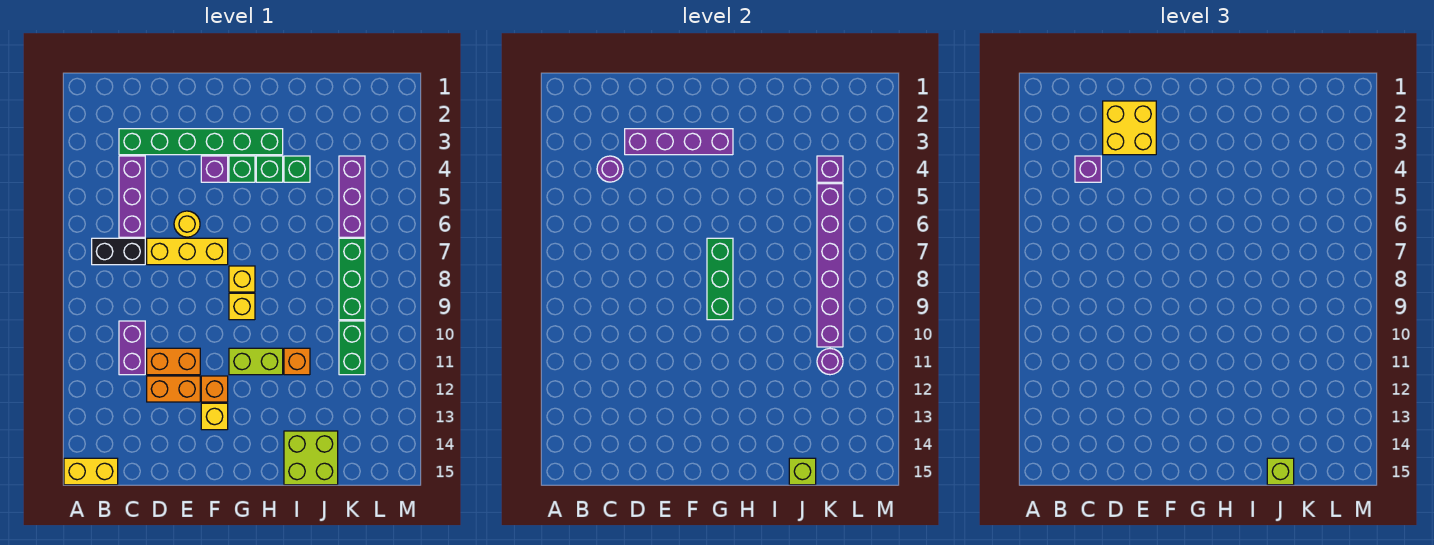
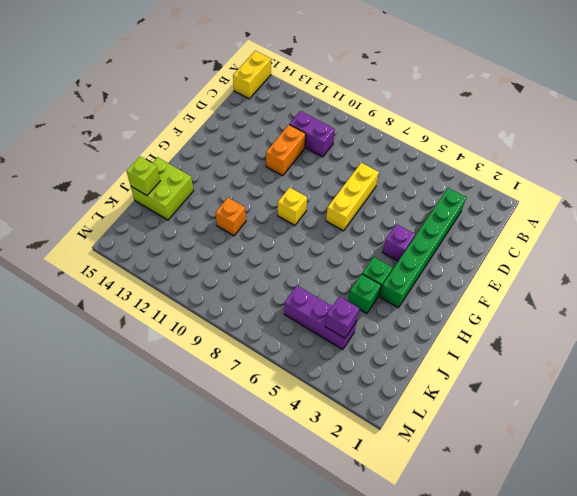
none -> black brick B7:C7 level 1
none -> purple brick C4:C6 level 1
none -> orange brick D12:E12 level 1
none -> yellow round brick E6 level 1

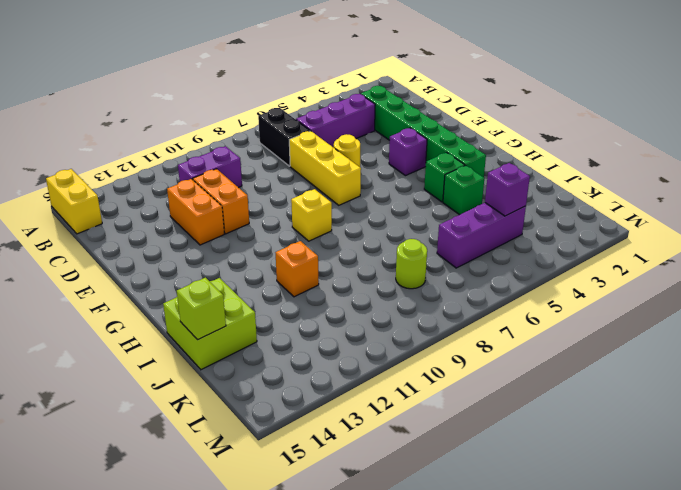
lime round brick K8 level 1 -> green brick K7:K9 level 1
none -> orange brick F12 level 1
none -> yellow brick F13 level 1
none -> green brick G4 level 1
none -> yellow brick G8 level 1

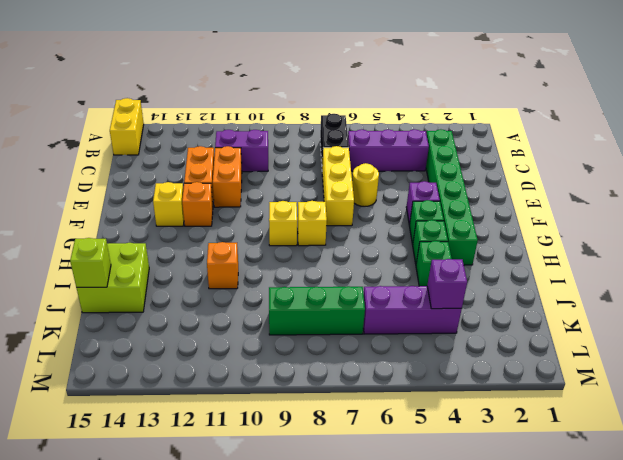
none -> lime brick G11:H11 level 1
none -> green brick K10:K11 level 1
none -> purple round brick C4 level 2
none -> purple brick D3:G3 level 2

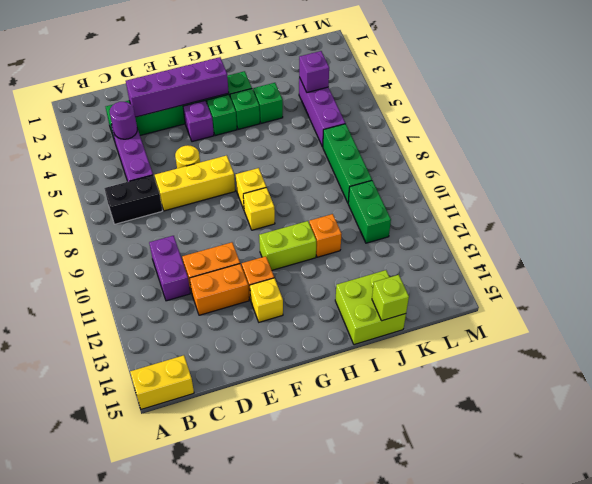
none -> green brick G7:G9 level 2
none -> purple brick K5:K10 level 2
none -> purple round brick K11 level 2
none -> purple brick C4 level 3

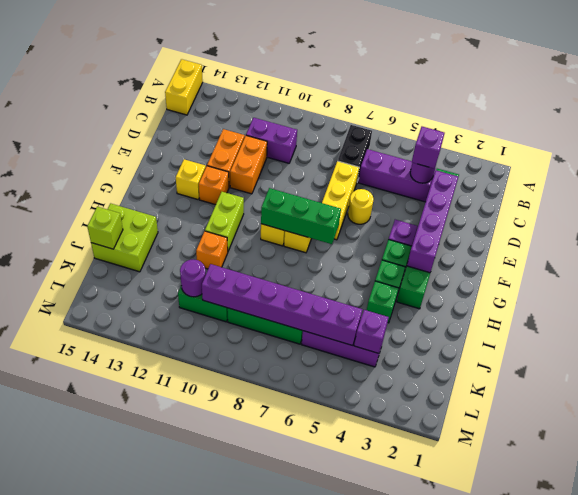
none -> yellow brick D2:E3 level 3
none -> lime brick J15 level 3

